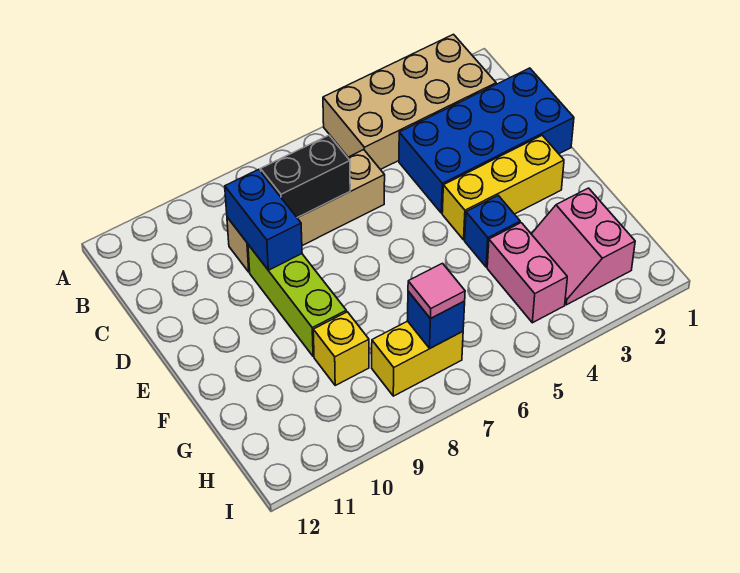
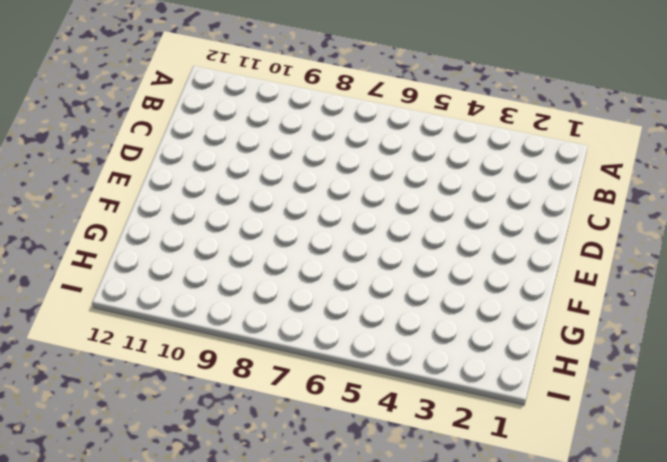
none -> tan brick A2:B5 level 1
none -> blue brick C1:D4 level 1
none -> tan brick C6:C9 level 1

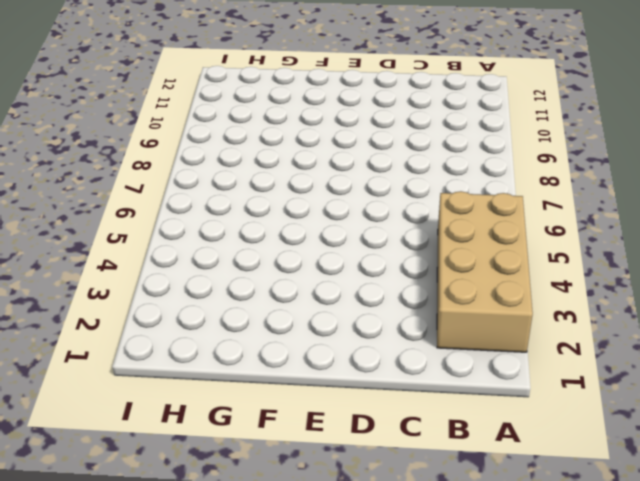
none -> blue brick C1:D4 level 1
none -> tan brick C6:C9 level 1
none -> lime brick D9:F9 level 1

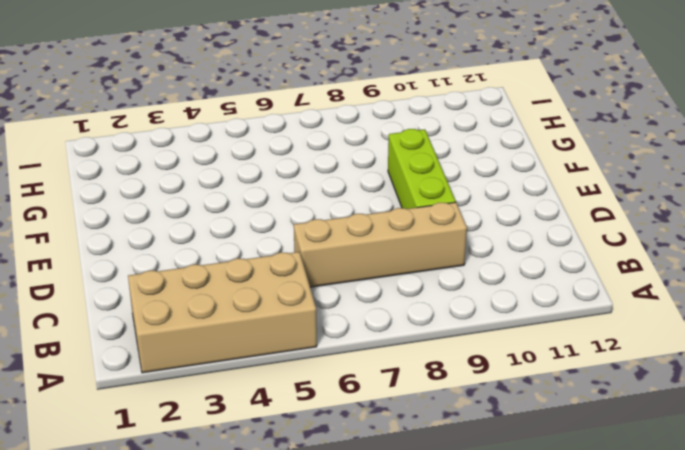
none -> blue brick C1:D4 level 1
none -> yellow brick E2:E4 level 1
none -> blue brick F4 level 1

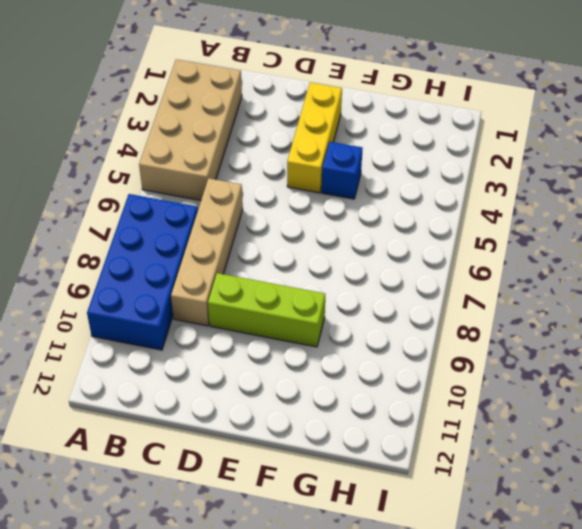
blue brick A7:B10 level 1 -> blue brick C1:D4 level 1
none -> pink slope G2:H3 level 1 top 2
none -> pink brick G4:H4 level 1
none -> yellow brick G9 level 1

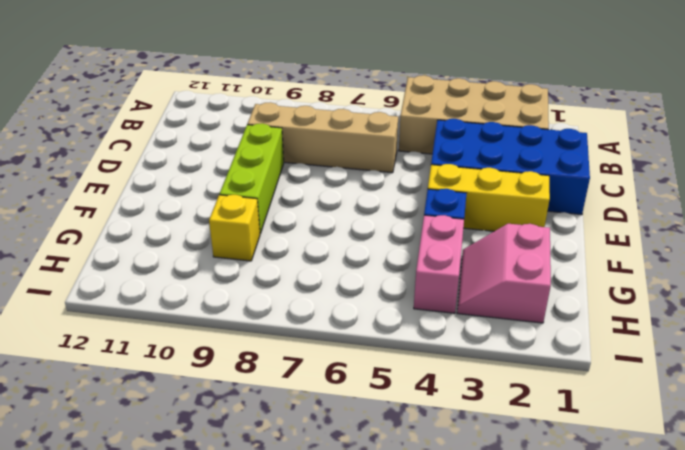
none -> yellow brick H7:H8 level 1
none -> black brick C7:C8 level 2
none -> blue brick C9:D9 level 2

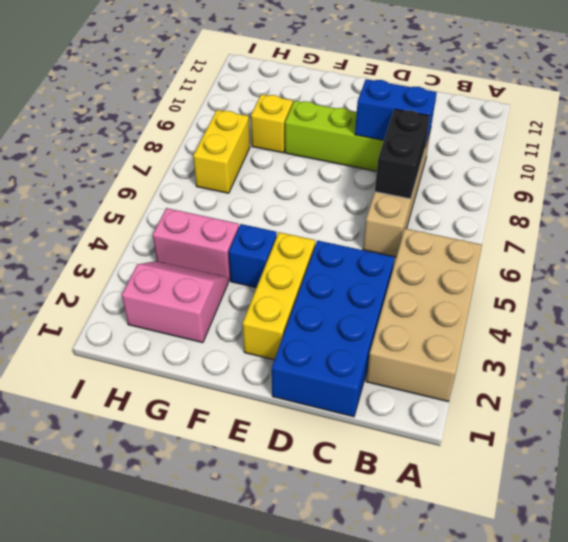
none -> blue brick H7 level 2
none -> pink tile H7 level 3

